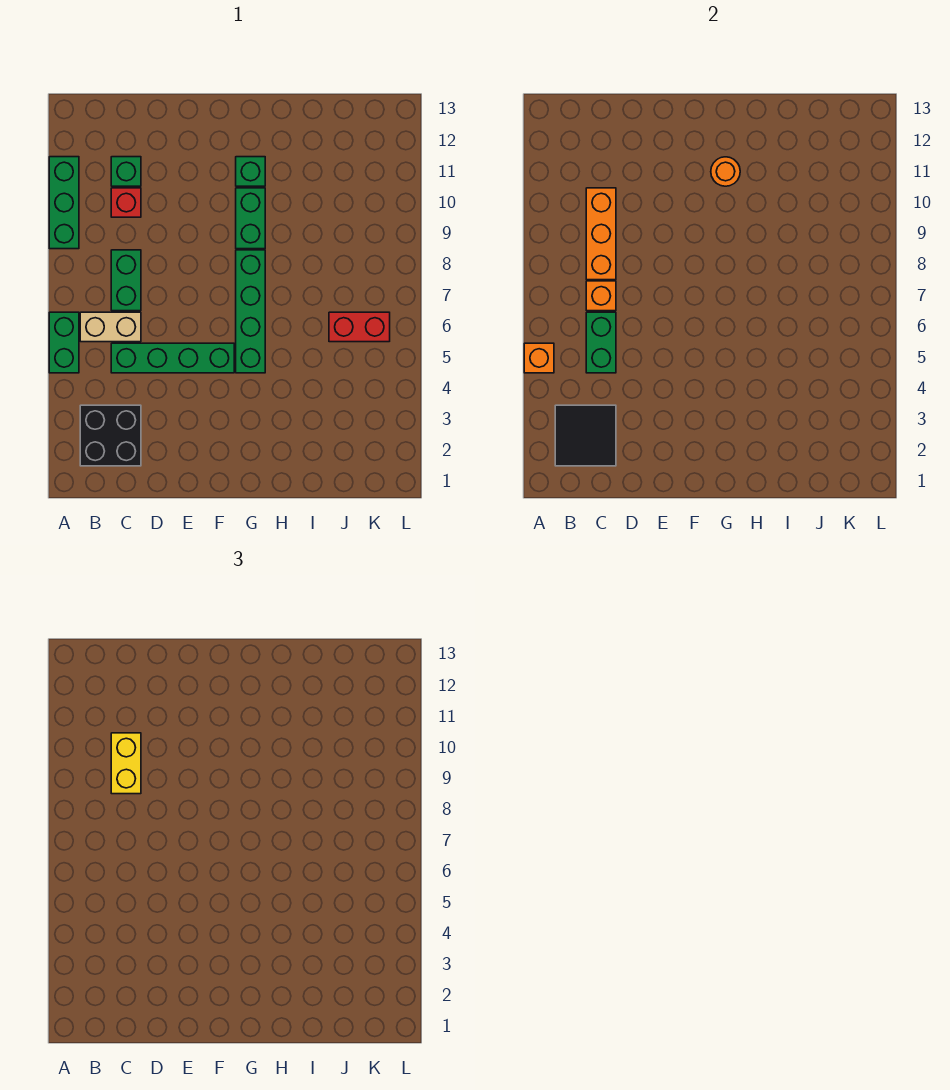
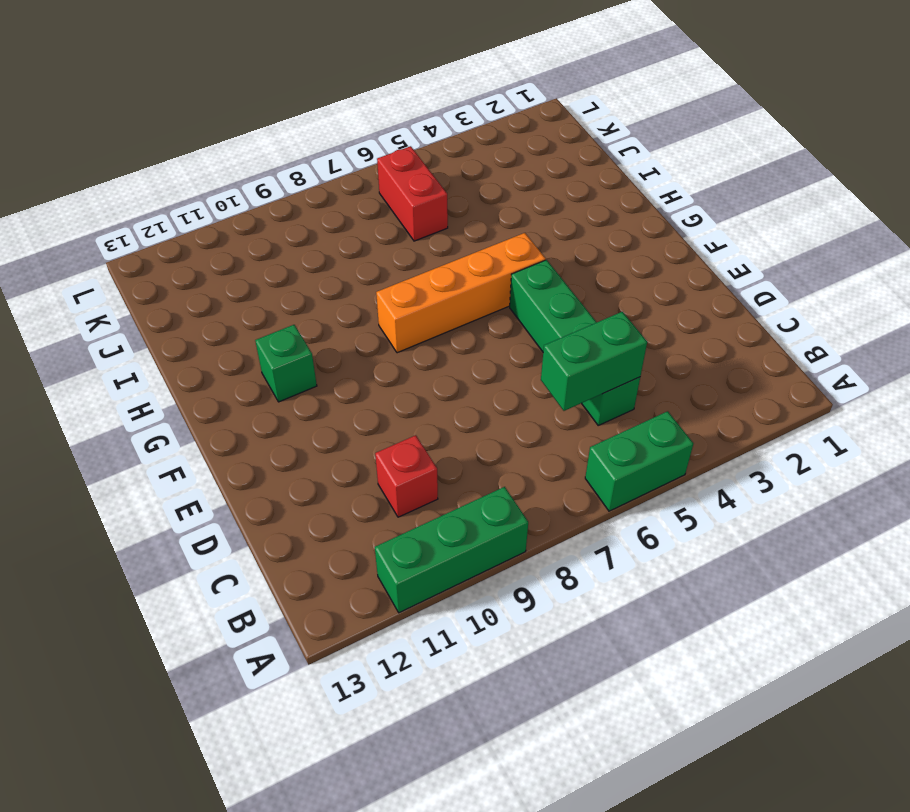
orange brick G5:G8 level 1 -> green brick G5:G8 level 1
none -> black brick B2:C3 level 1
none -> tan brick B6:C6 level 1
none -> green brick C7:C8 level 1

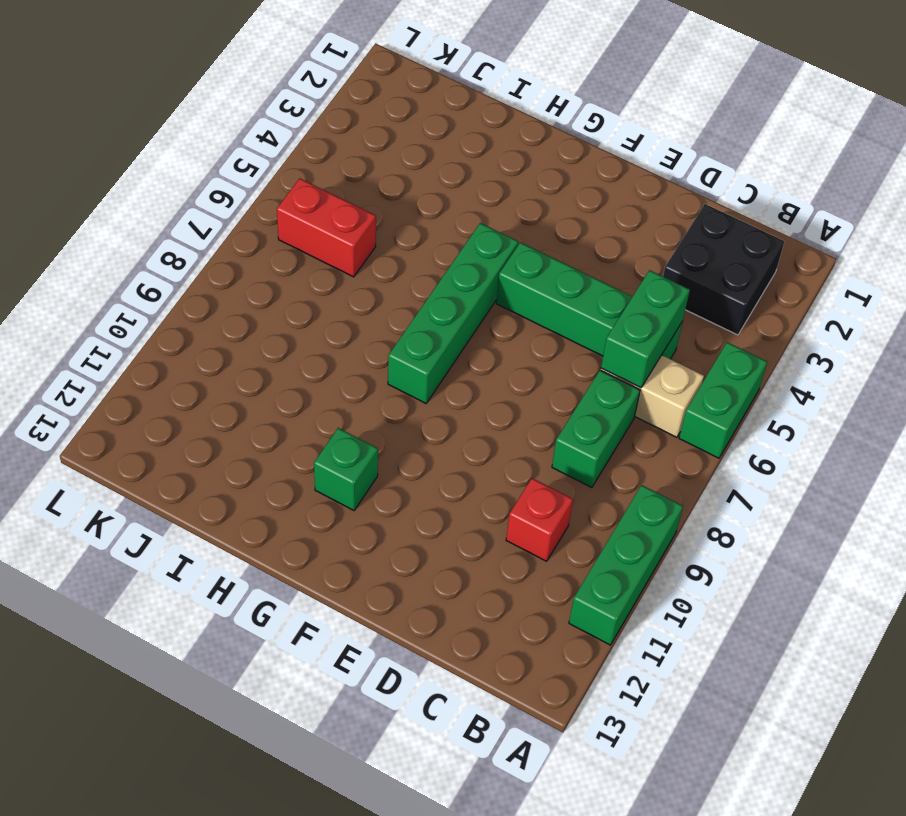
none -> green brick C11 level 1
none -> green brick G9:G10 level 1
none -> orange brick A5 level 2

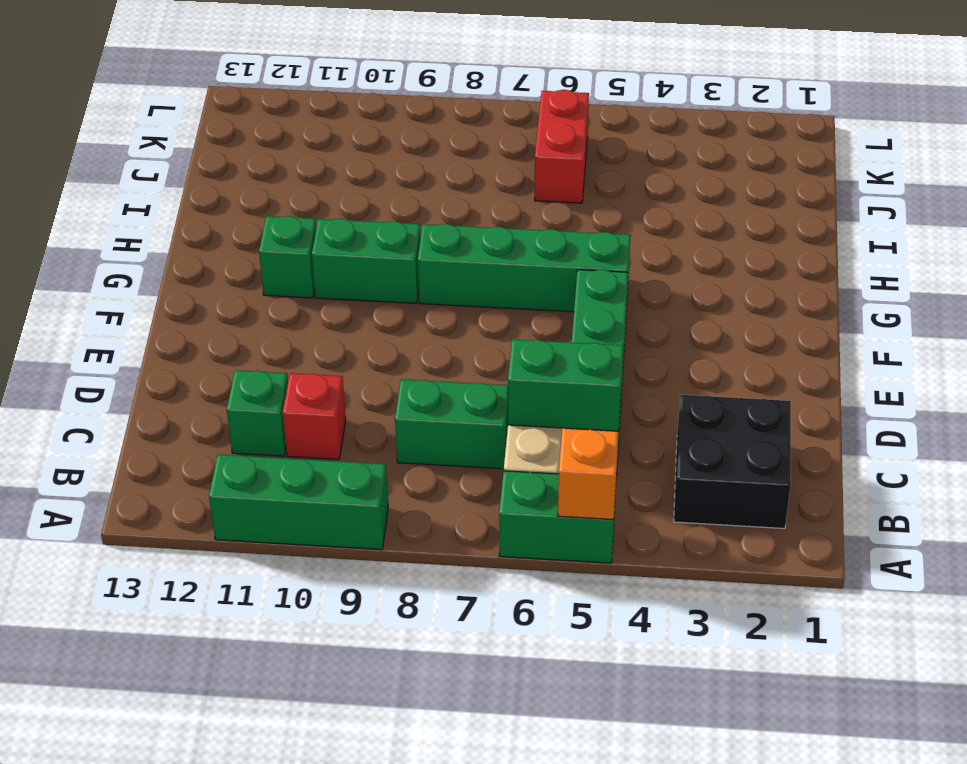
none -> black tile B2:C3 level 2
none -> orange brick C7 level 2
none -> orange brick C8:C10 level 2

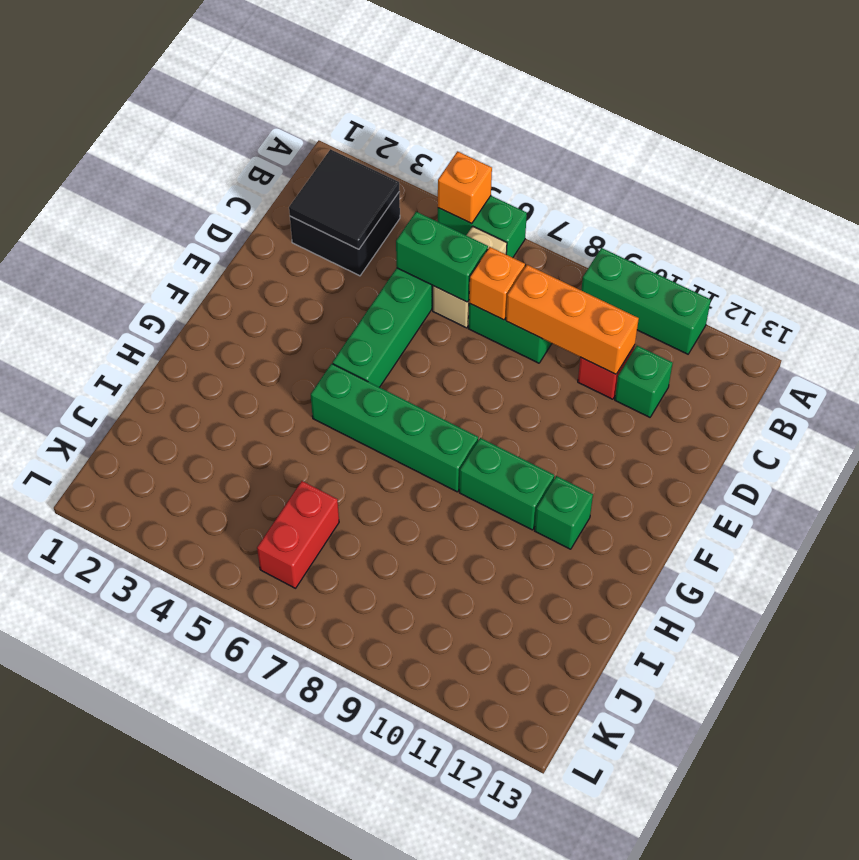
none -> orange round brick G11 level 2
none -> yellow brick C9:C10 level 3

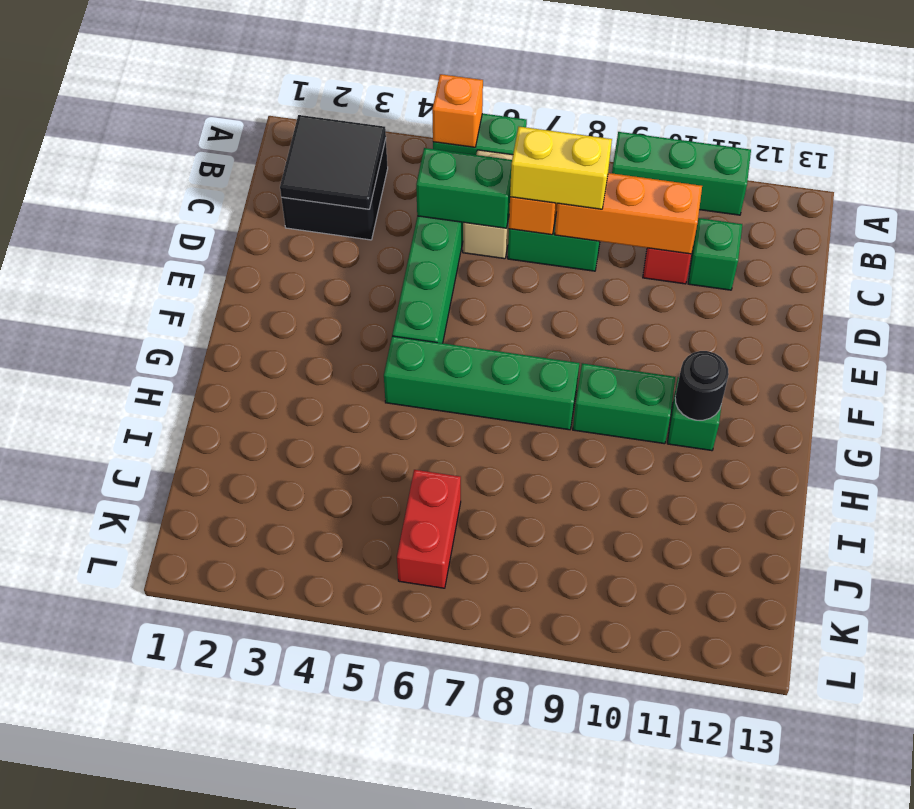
yellow brick C7:C8 level 3 -> yellow brick C9:C10 level 3
black round brick G11 level 2 -> orange round brick G11 level 2

